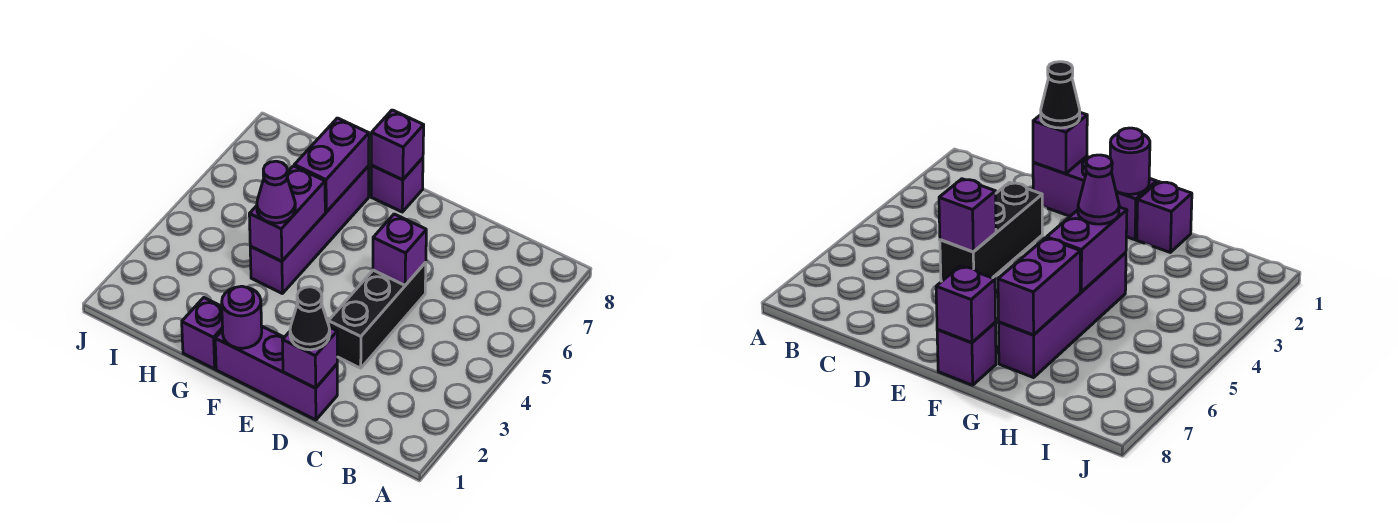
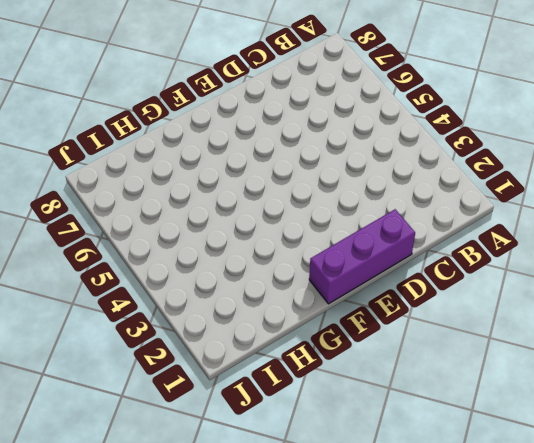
none -> black brick D3:D5 level 1
none -> purple brick F8 level 1
none -> purple brick G1 level 1

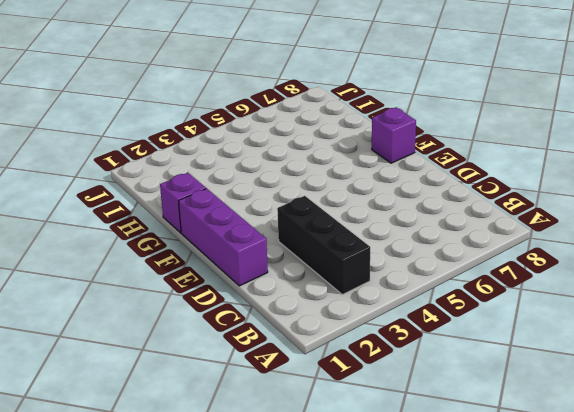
black brick B3:D3 level 1 -> black brick D3:D5 level 1
none -> purple brick G4:G7 level 1
none -> purple brick D1 level 2
none -> purple brick D5 level 2

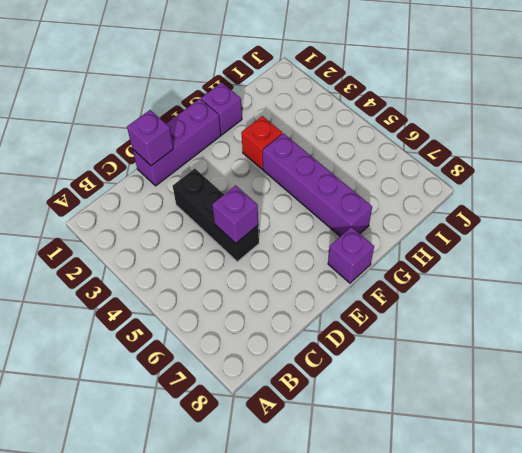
red brick G3 level 1 -> none
none -> purple round brick F1 level 2
none -> purple brick F8 level 2
none -> purple brick G4:G5 level 2

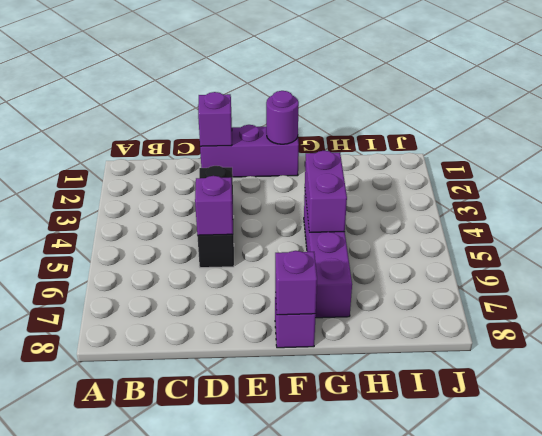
none -> purple brick G1 level 1
none -> purple brick G6:G7 level 2
none -> black cone D1 level 3

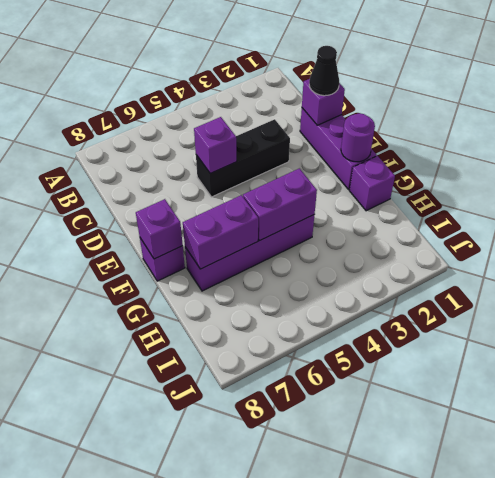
none -> purple cone G4 level 3

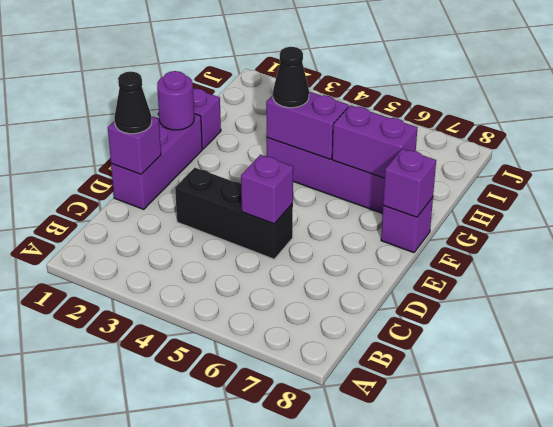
black cone G4 level 3 -> purple cone G4 level 3

